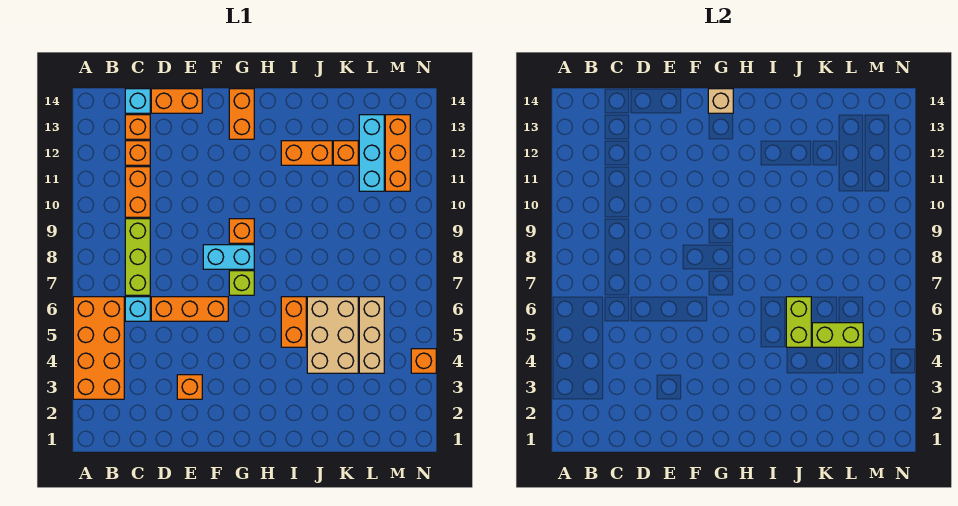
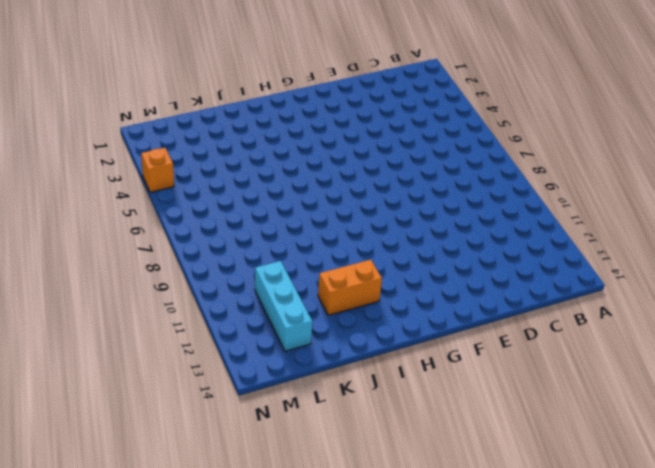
none -> orange brick A3:B6 level 1
none -> cyan brick C6 level 1
none -> lime brick C7:C9 level 1

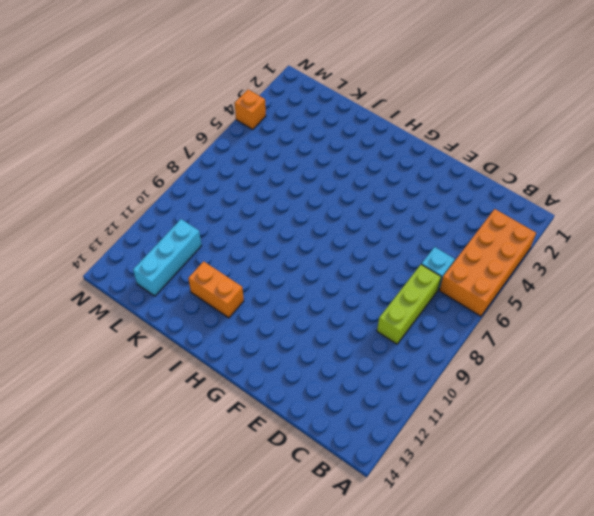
none -> orange brick C10:C11 level 1
none -> orange brick C12 level 1
none -> orange brick C13 level 1

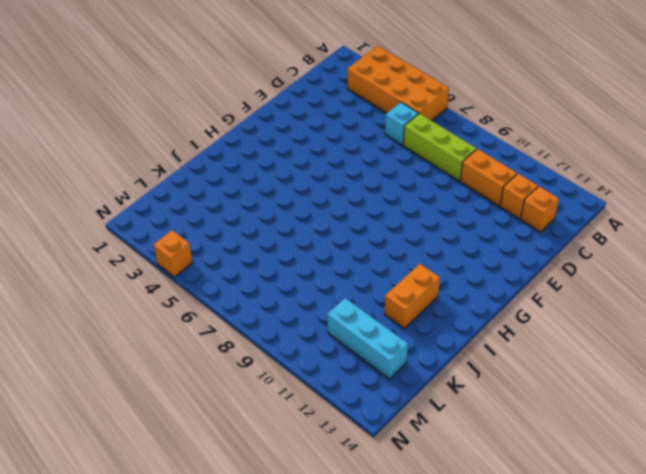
none -> cyan brick C14 level 1
none -> orange brick D6:F6 level 1
none -> orange brick D14:E14 level 1

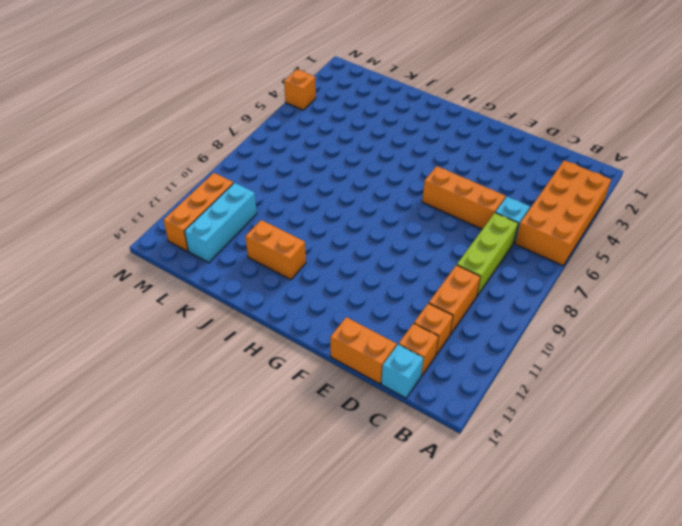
none -> orange brick E3 level 1
none -> cyan brick F8:G8 level 1
none -> lime brick G7 level 1

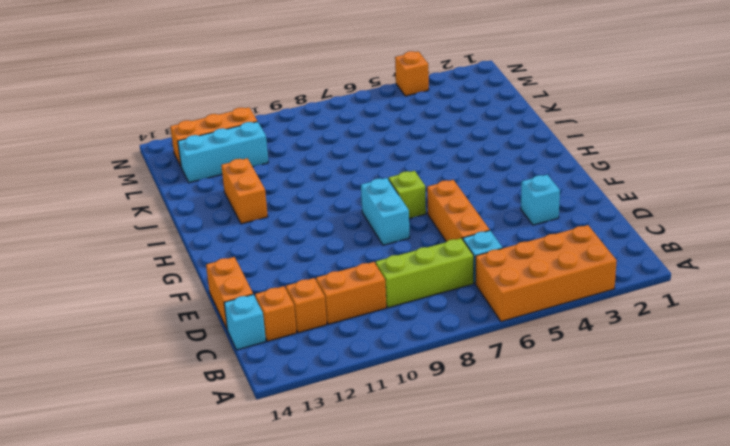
cyan brick E3 level 1 -> orange brick E3 level 1
none -> orange brick G9 level 1
none -> orange brick G13:G14 level 1
none -> orange brick I5:I6 level 1

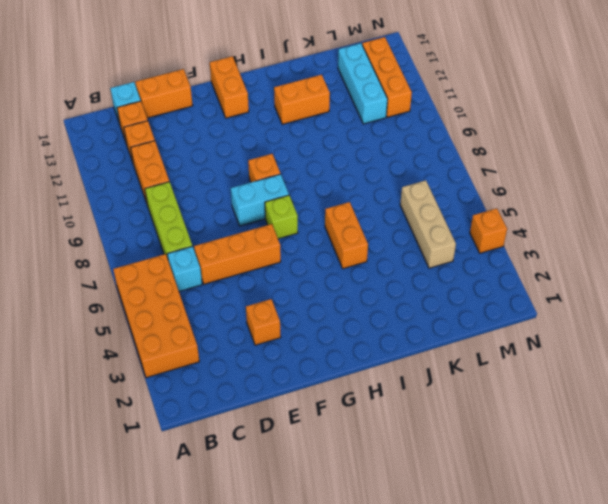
none -> tan brick J4:K6 level 1
none -> orange brick K12 level 1
none -> tan brick G14 level 2

